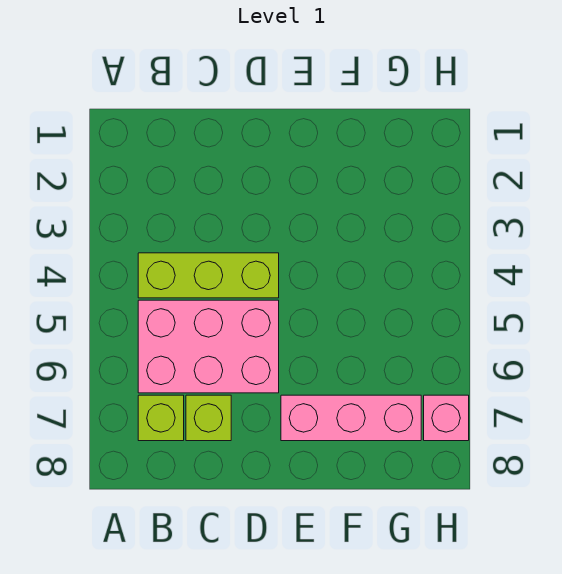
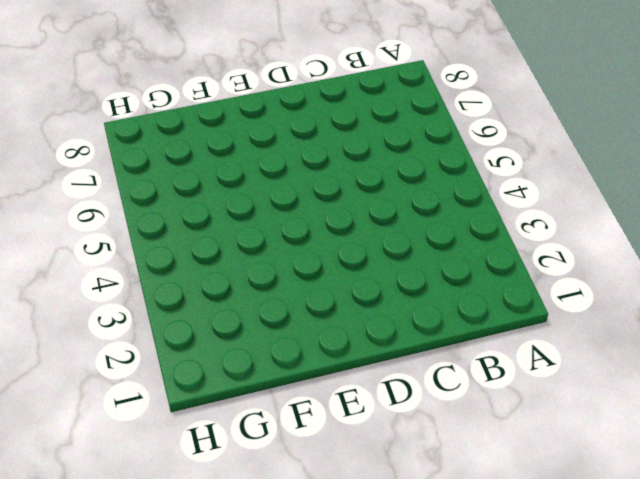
none -> lime brick B4:D4 level 1
none -> pink brick B5:D6 level 1

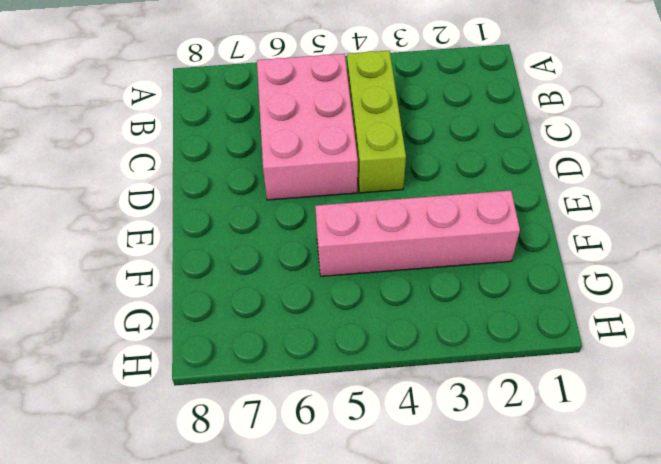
pink brick F2:F5 level 1 -> none
none -> lime brick B7 level 1
none -> lime brick C7 level 1

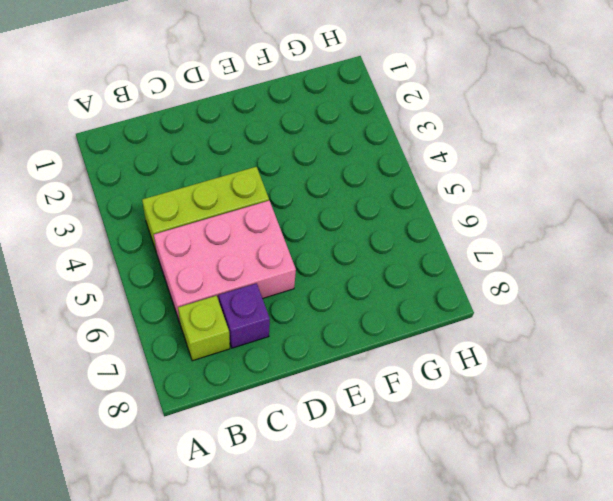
purple brick C7 level 1 -> lime brick C7 level 1
none -> pink brick E7:G7 level 1
none -> pink brick H7 level 1

